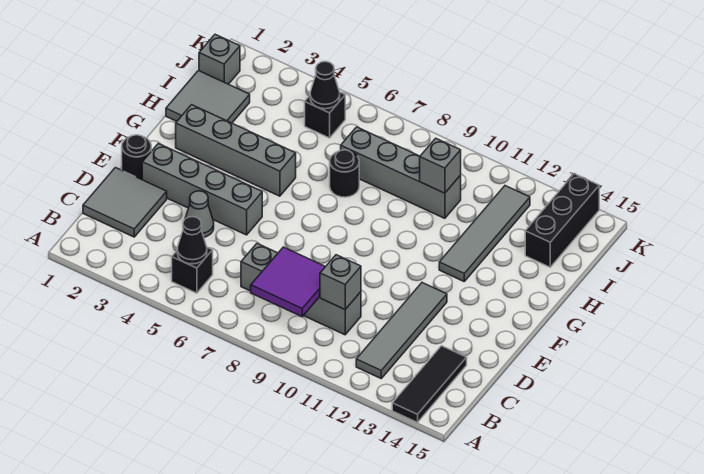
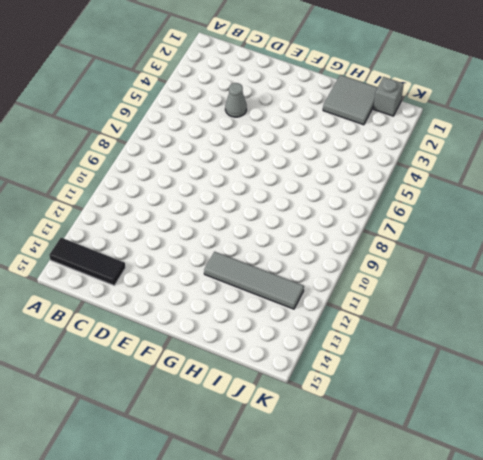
none -> black brick B5 level 1
none -> grey tile B12:E12 level 1
none -> grey tile C1:D2 level 1

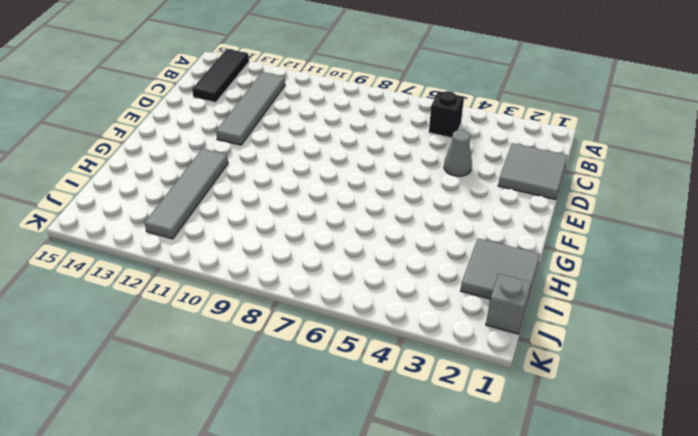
none -> grey brick C7:C10 level 1
none -> black round brick E1 level 1
none -> grey brick E2:E5 level 1

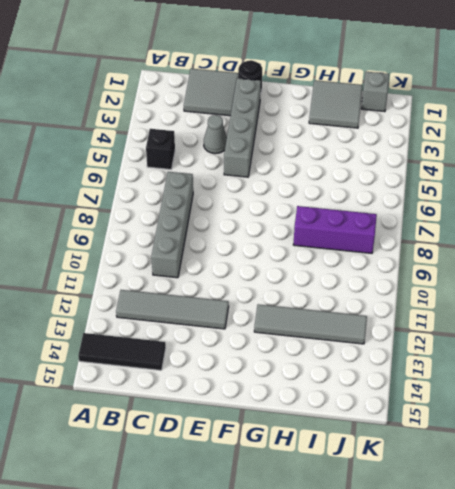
purple brick H8:J8 level 1 -> grey brick I7:I10 level 1
none -> grey brick G2:G5 level 1
none -> black round brick H7 level 1
none -> black brick I14:K14 level 1

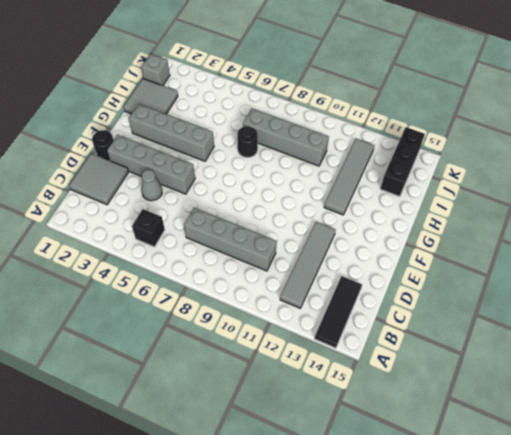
none -> black brick J5 level 1
none -> black cone B5 level 2
none -> purple tile B8:C9 level 2

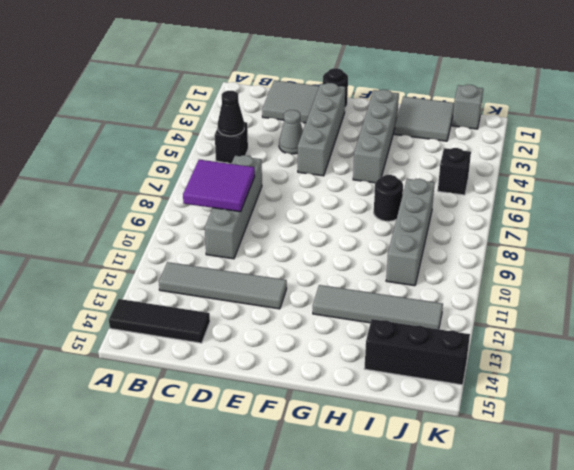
none -> grey brick C10 level 2
none -> grey brick I10 level 2
none -> black cone J5 level 2

